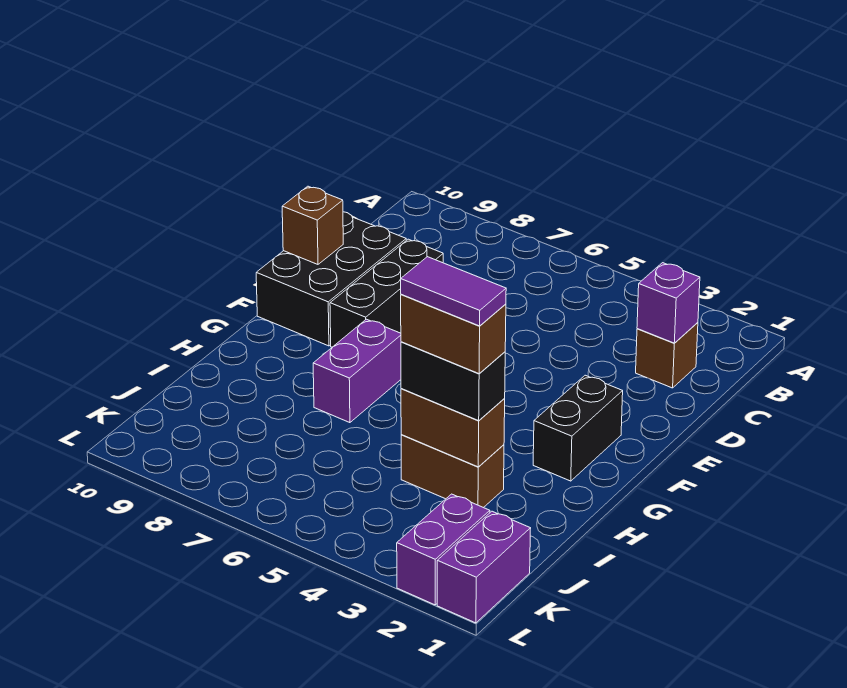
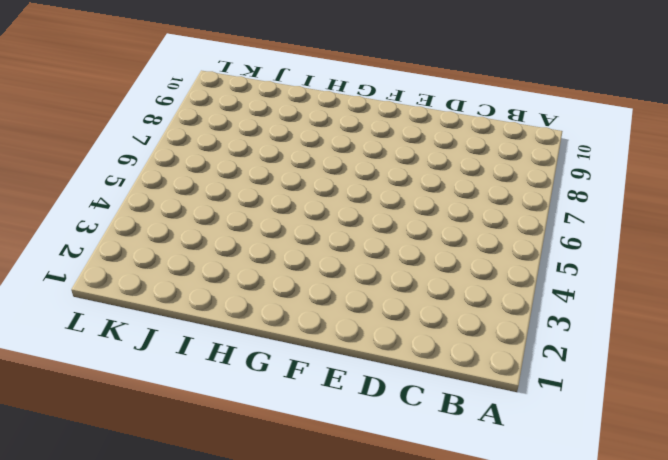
none -> brown brick C2 level 1
none -> black brick D8:F8 level 1
none -> black brick D9:F10 level 1

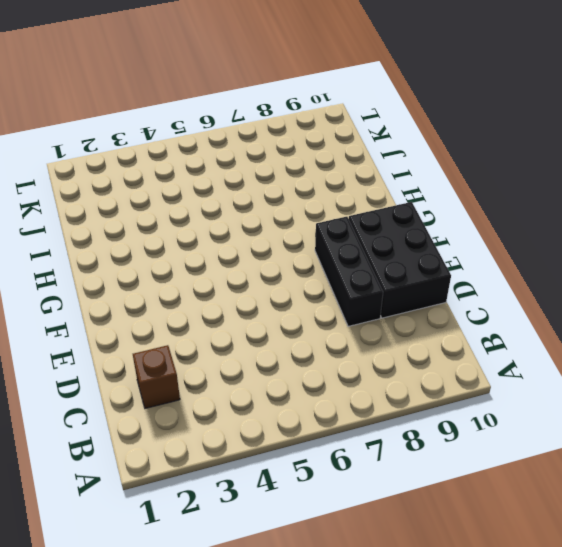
none -> black brick F2:G2 level 1
none -> purple brick G7:H7 level 1
none -> brown brick I3:I4 level 1

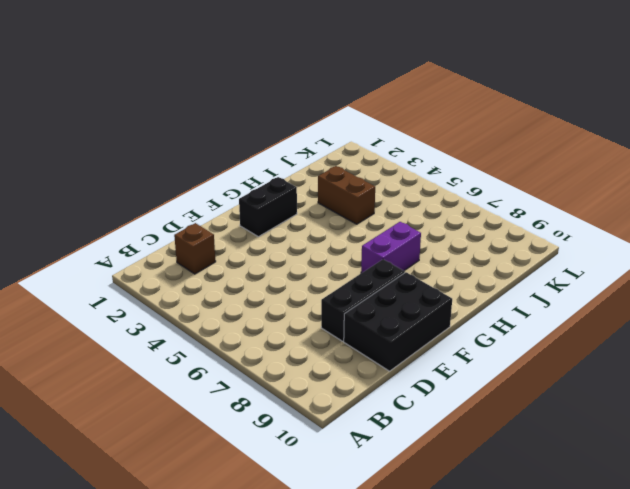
none -> purple brick K1:L1 level 1
none -> purple brick K2:L2 level 1
none -> purple brick C2 level 2

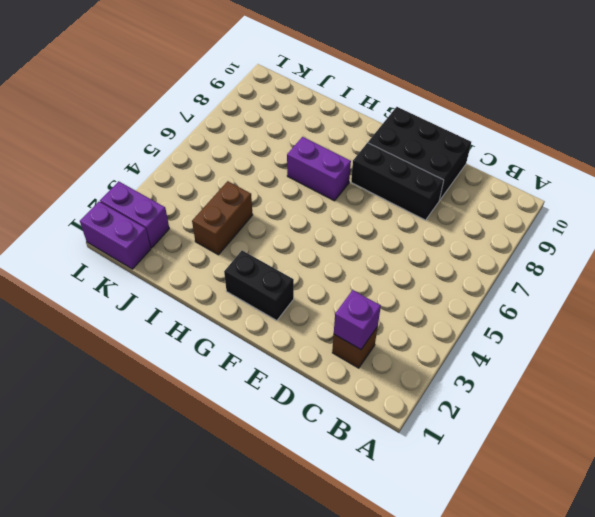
none -> brown brick E10 level 2
none -> brown brick I3:I4 level 2
none -> black brick I3:I4 level 3

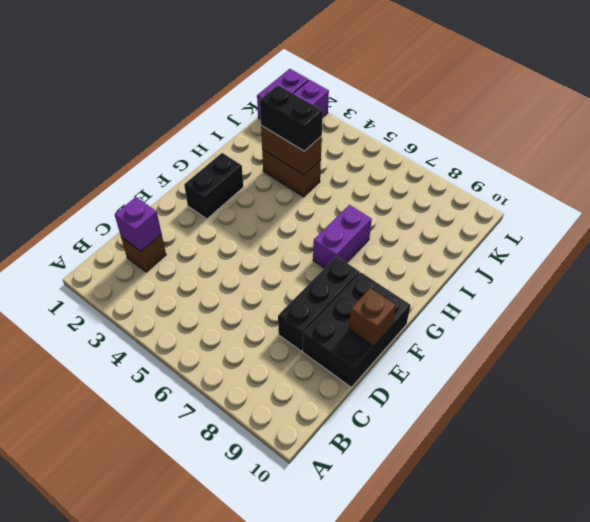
none -> brown brick I3:I4 level 4
none -> purple tile I3:I4 level 5

